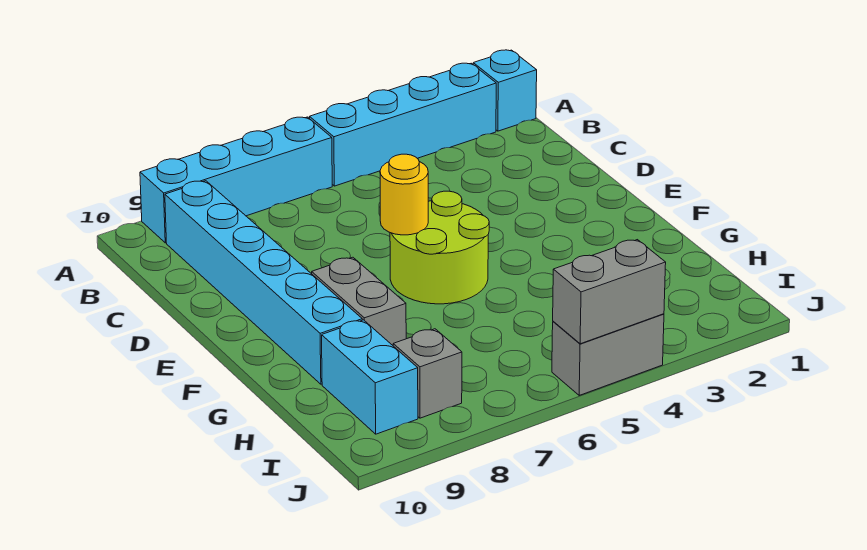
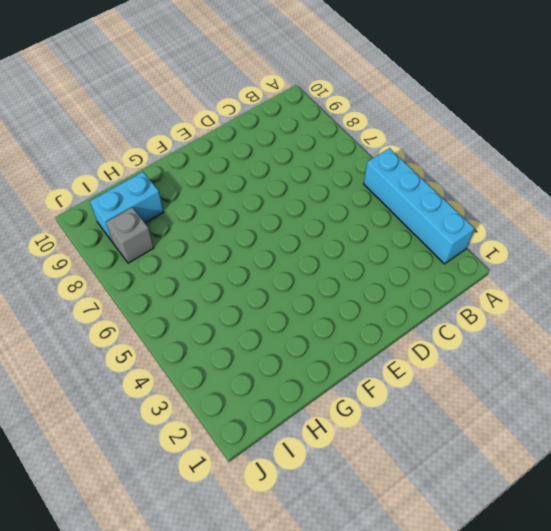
none -> cyan brick A1 level 1
none -> cyan brick A6:A9 level 1

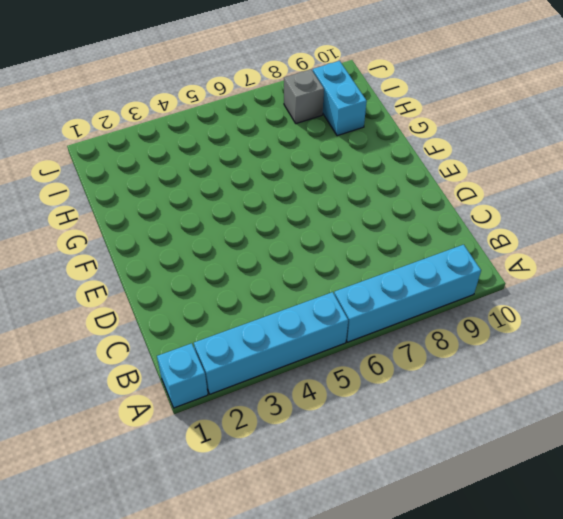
none -> cyan brick B9:G9 level 1
none -> lime round brick E5:F6 level 1

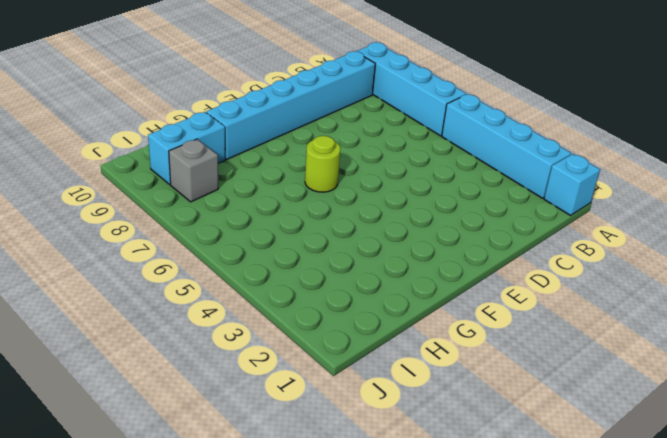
lime round brick F6 level 1 -> lime round brick E5:F6 level 1
none -> grey brick F8:G8 level 1
none -> grey brick J4:J5 level 1

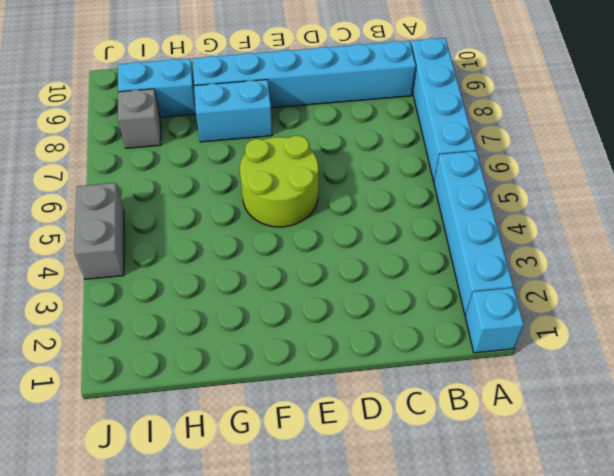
cyan brick F8:G8 level 1 -> grey brick F8:G8 level 1
none -> yellow round brick E6 level 2
none -> grey brick J4:J5 level 2

